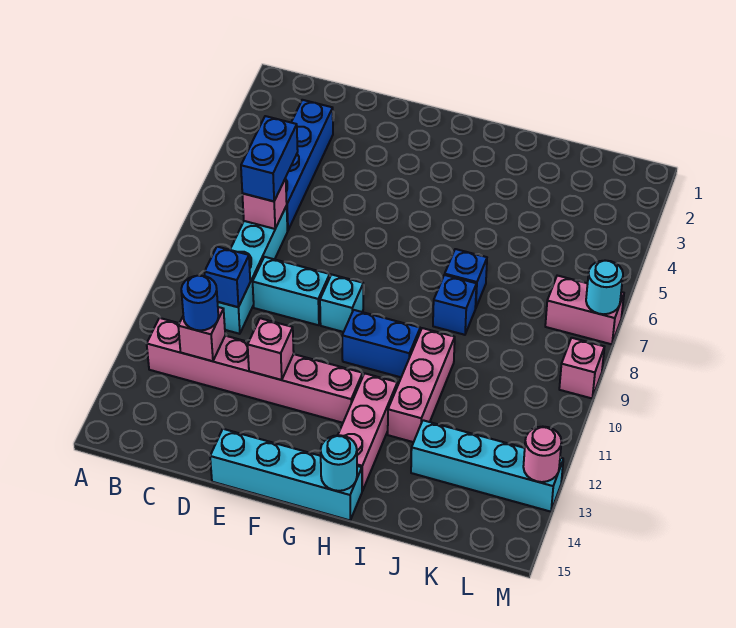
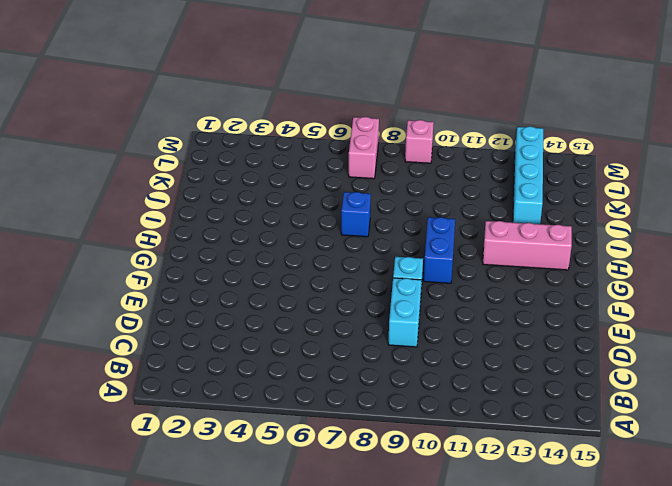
none -> pink brick B12:G12 level 1
none -> blue brick C3:C6 level 1
none -> cyan brick C7:C10 level 1

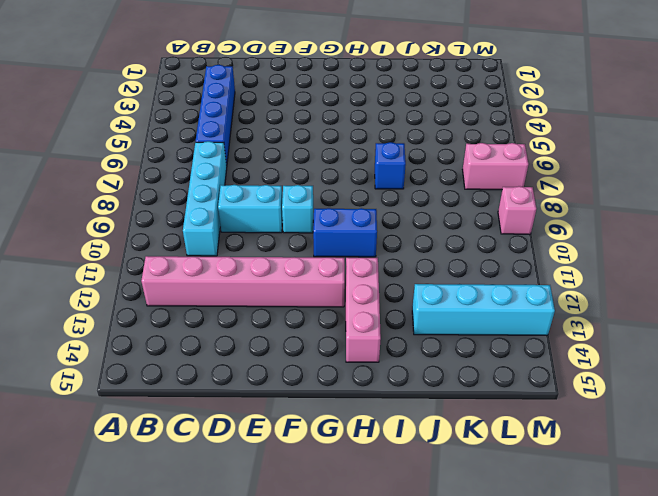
none -> cyan brick E15:H15 level 1
none -> blue brick I8 level 1
none -> pink brick I10:I12 level 1

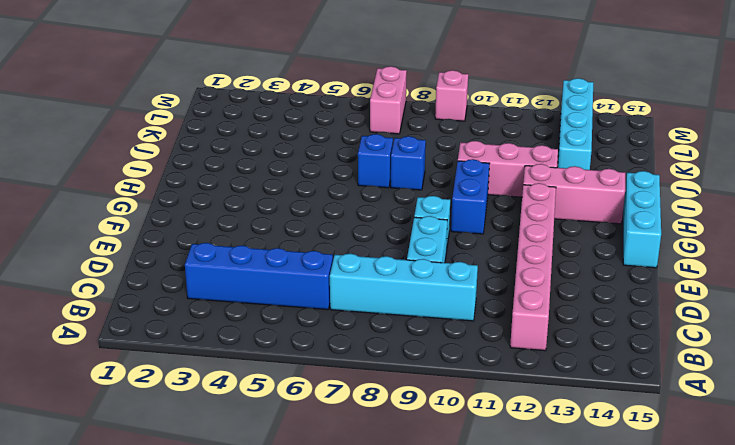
cyan brick F15:H15 level 1 -> cyan brick E15:H15 level 1
none -> pink brick C7 level 2
none -> blue brick C10 level 2
none -> pink brick C12 level 2

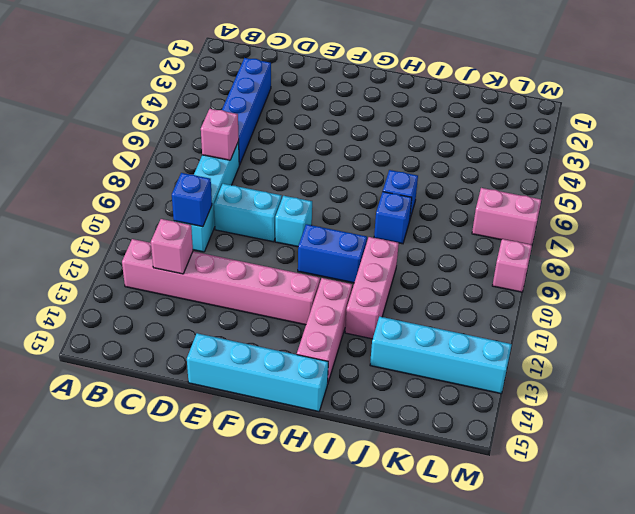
none -> pink brick E12 level 2
none -> cyan round brick H15 level 2
none -> cyan round brick M7 level 2

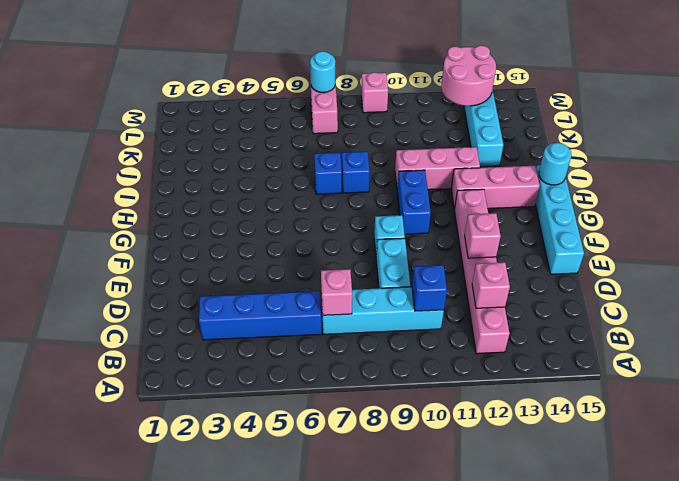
pink round brick L12:M13 level 2 -> pink round brick M13 level 2
none -> blue brick C6:C7 level 3
none -> blue round brick C12 level 3

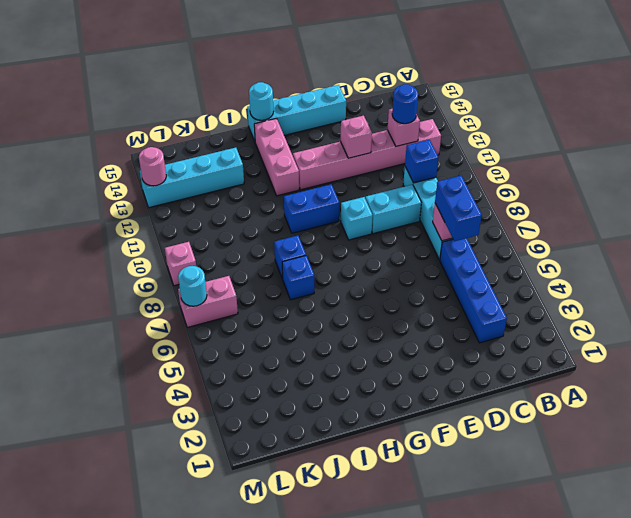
none -> pink brick I10:I12 level 1

